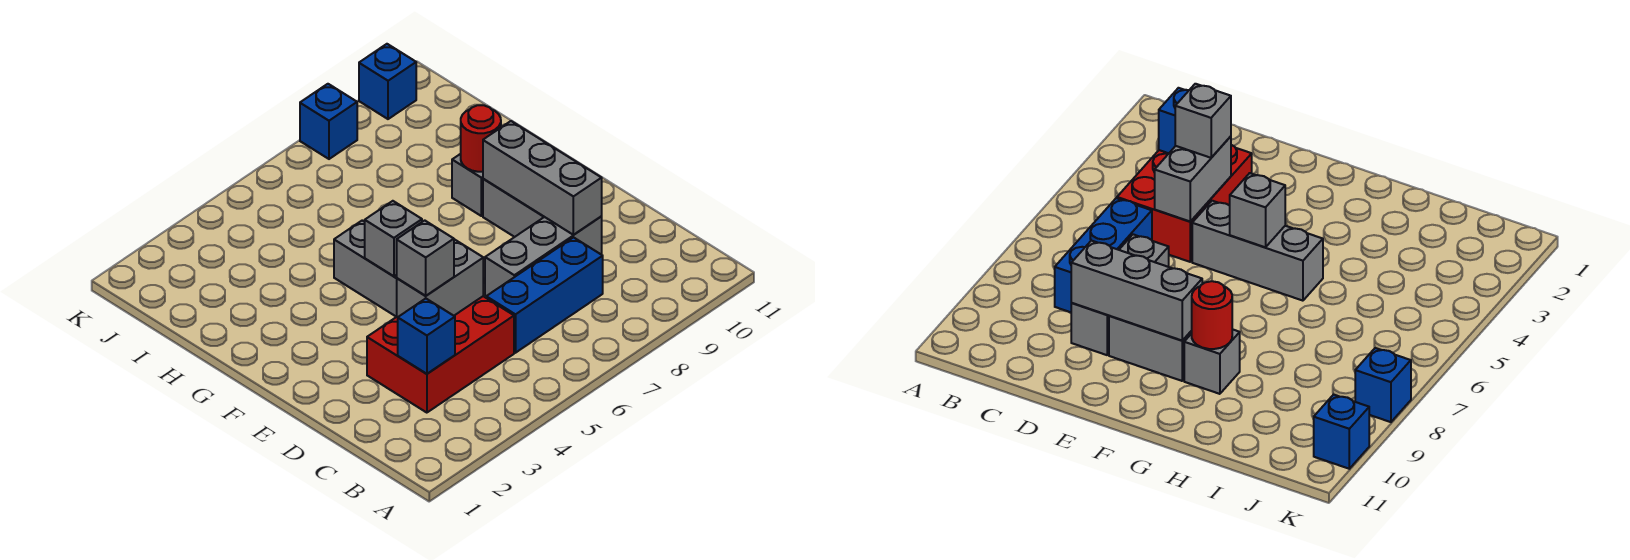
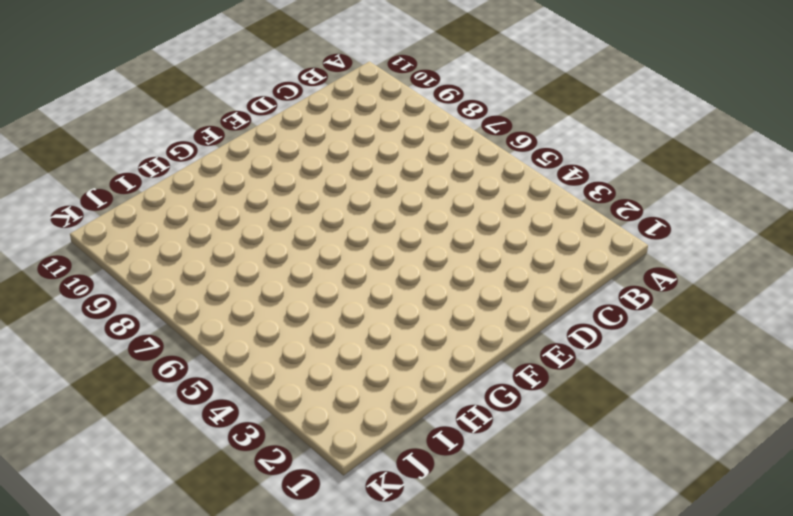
none -> red brick C3:D5 level 1
none -> blue brick C6:C8 level 1
none -> grey brick D7:D9 level 1

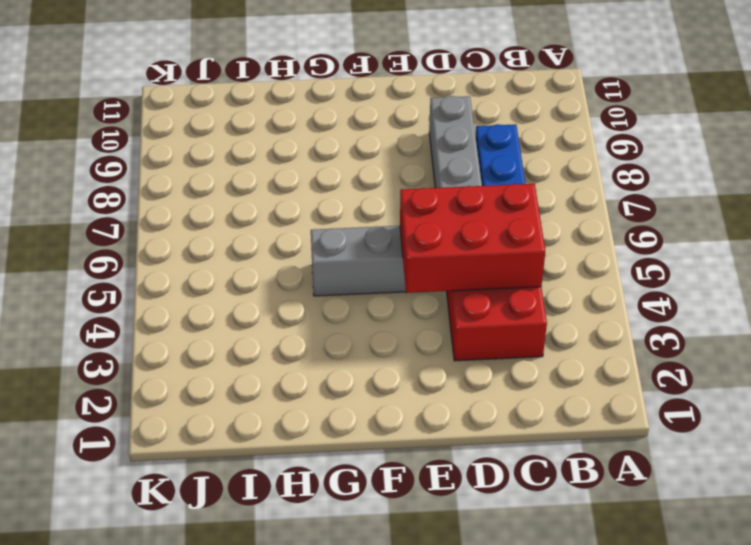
red brick C4:E5 level 2 -> grey brick D4:D5 level 2
none -> grey brick E9:F9 level 1
none -> grey brick G9 level 1
none -> blue brick K8 level 1

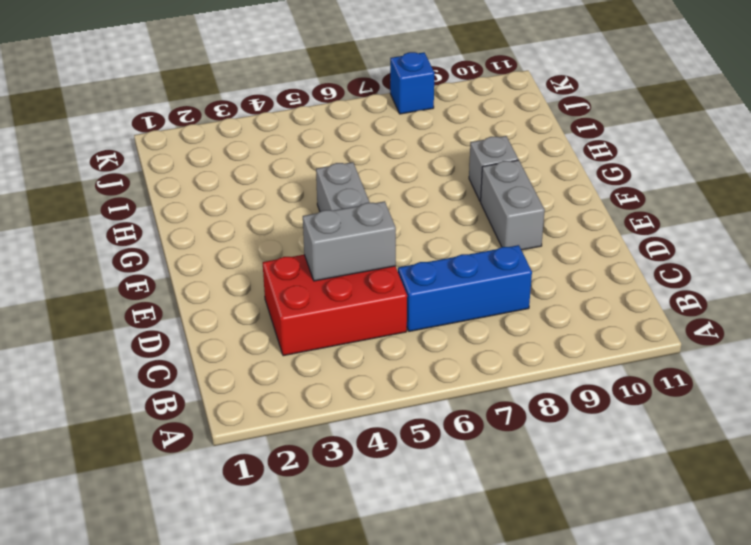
none -> grey brick D7:D9 level 1
none -> blue brick K10 level 1
none -> blue brick C3 level 2

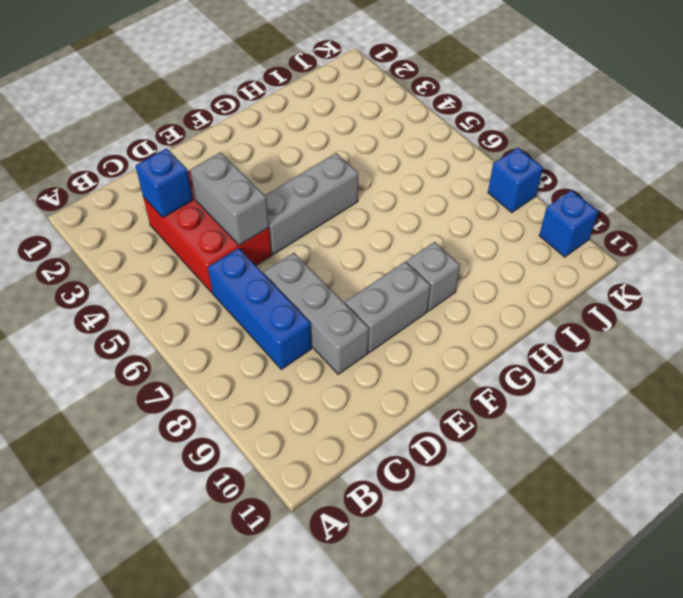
none -> grey brick D9:F9 level 2
none -> grey brick F5 level 2
none -> red round brick G9 level 2

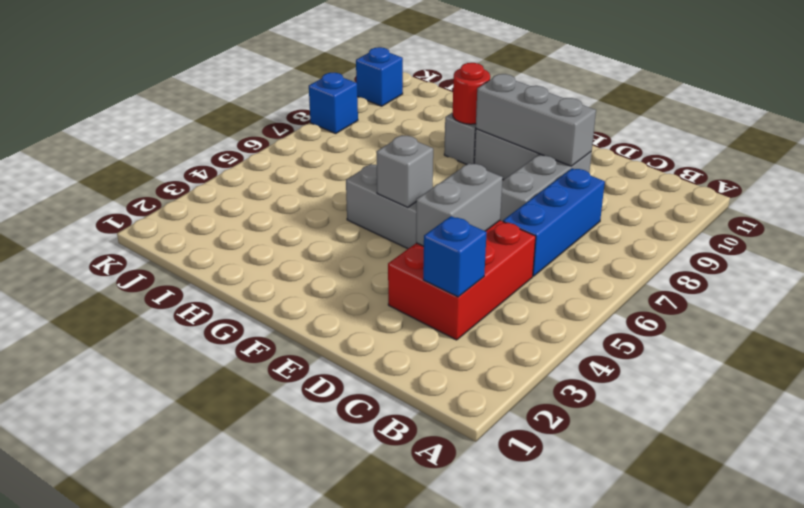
none -> grey brick D4 level 3

